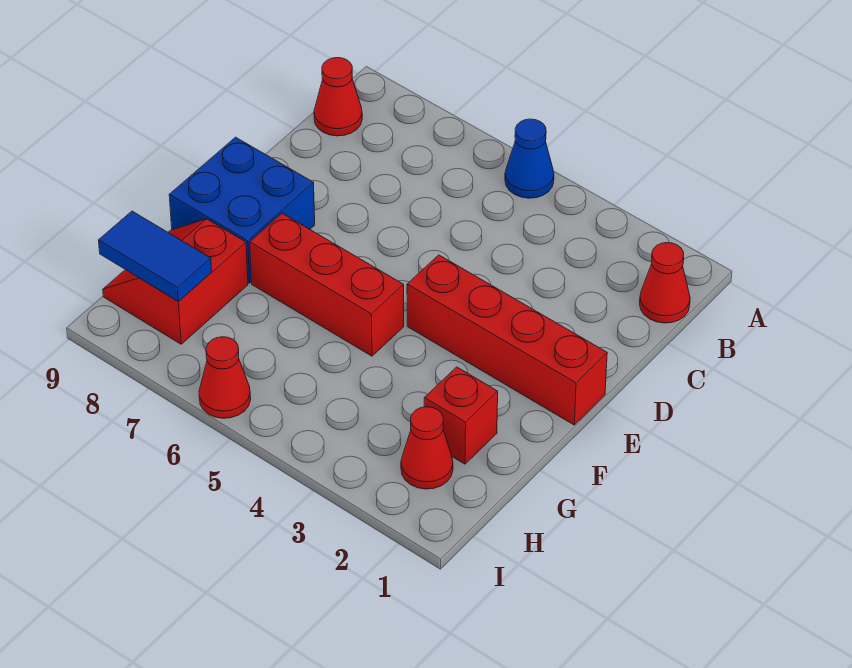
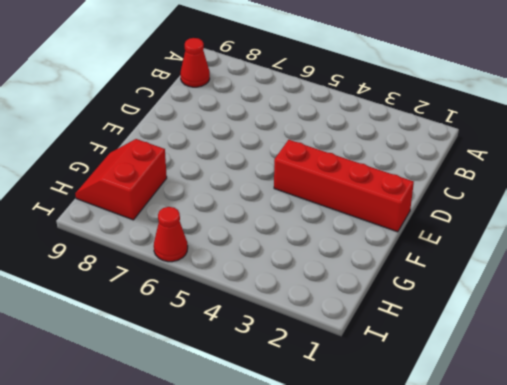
none -> blue cone A5 level 1
none -> red cone B1 level 1

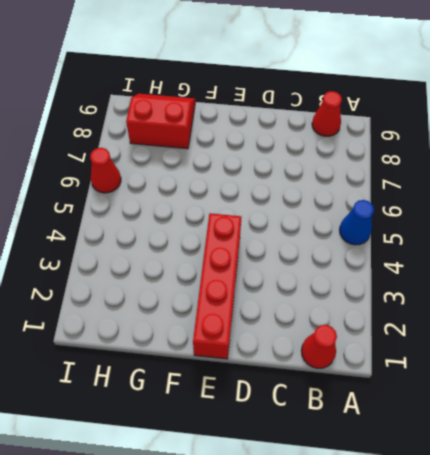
none -> blue brick E8:F9 level 1
none -> red brick F5:F7 level 1

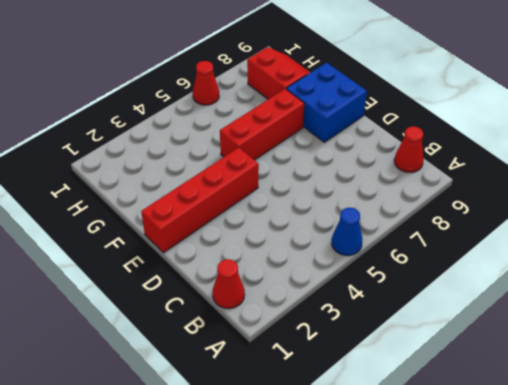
none -> red brick G2 level 1
none -> red cone H2 level 1

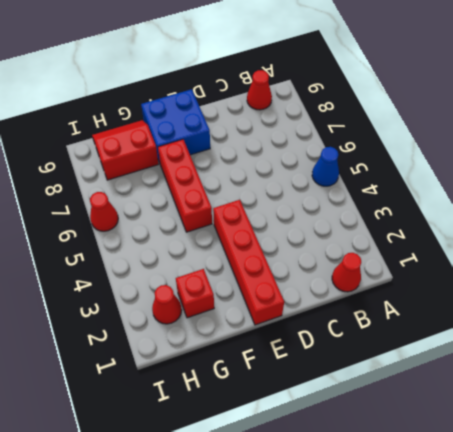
none -> blue tile H8:H9 level 2

